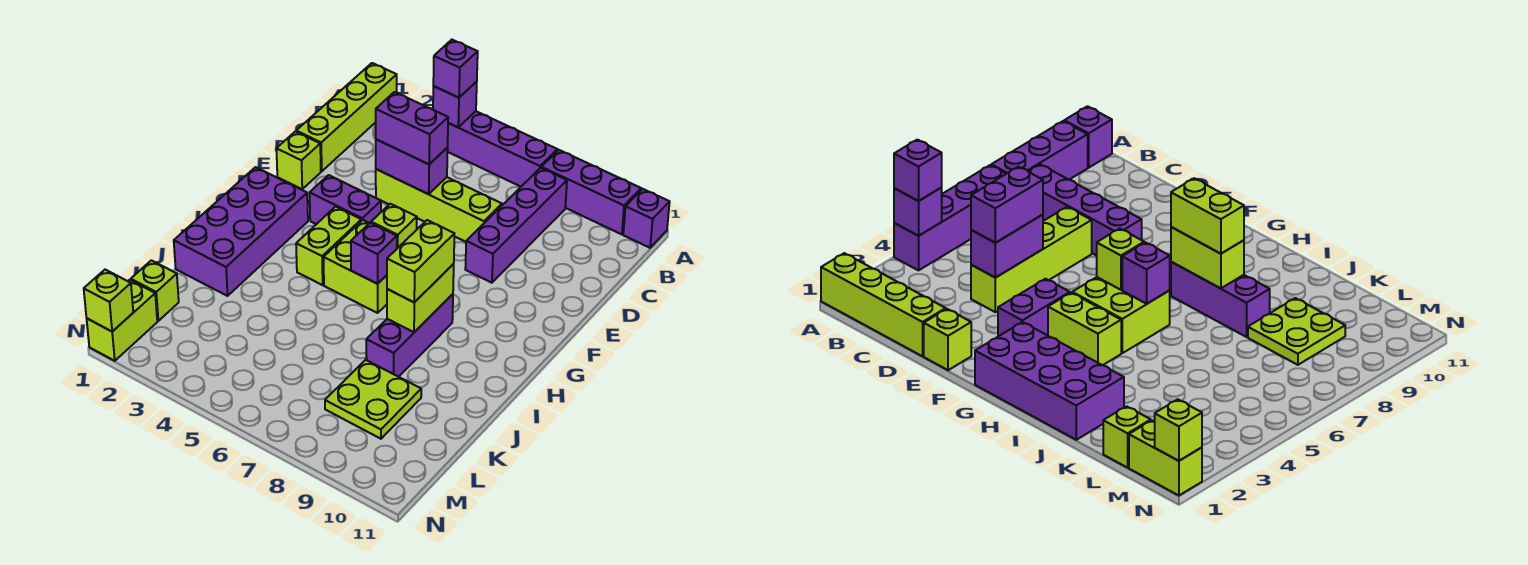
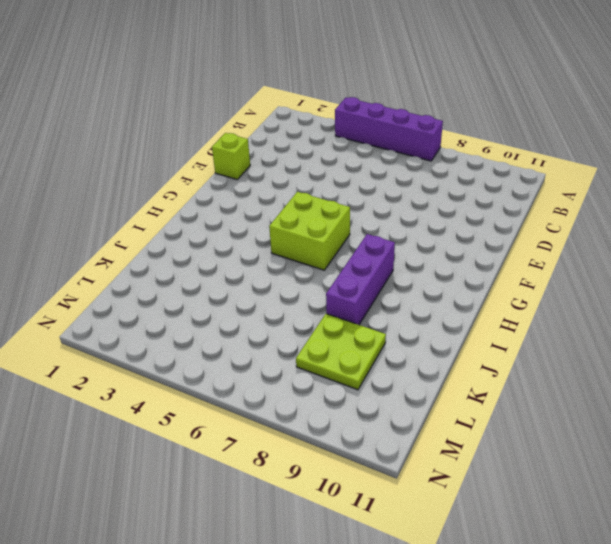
none -> lime brick A1:D1 level 1
none -> purple brick A8:A10 level 1
none -> purple brick A11 level 1

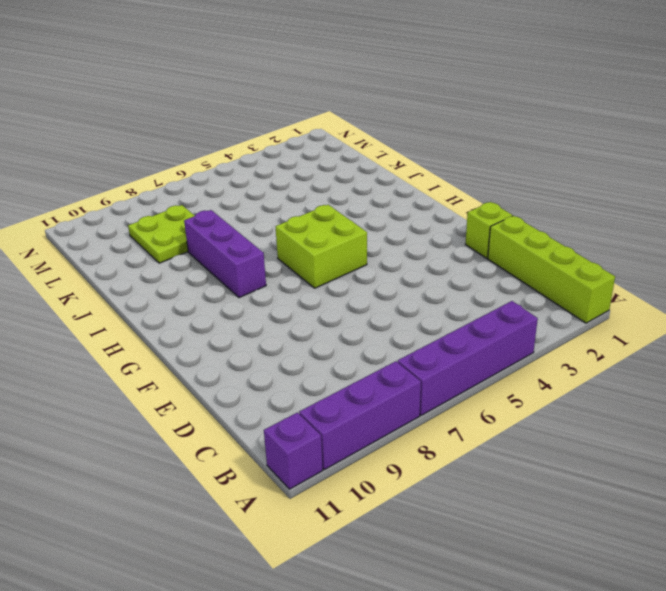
none -> purple brick B8:E8 level 1
none -> lime brick D4:D7 level 1
none -> purple brick F3:F4 level 1

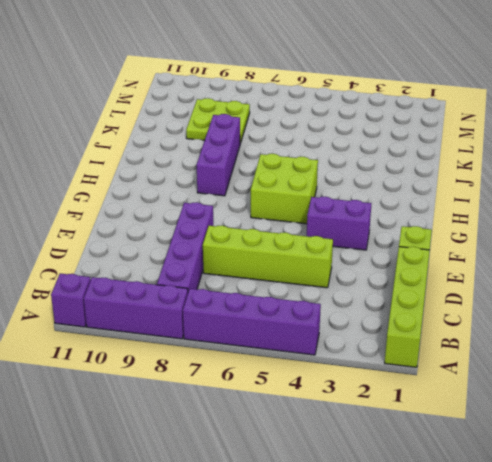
none -> purple brick G1:J2 level 1
none -> lime brick G4:H4 level 1
none -> lime brick L1 level 1

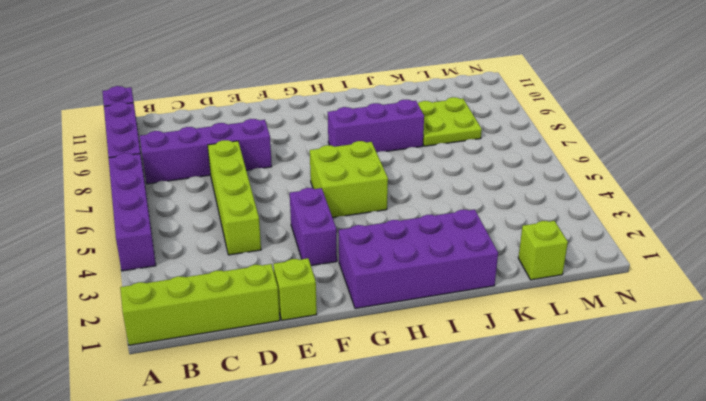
none -> lime brick G4:H4 level 1
none -> lime brick M1:N1 level 1
none -> purple brick A4 level 2

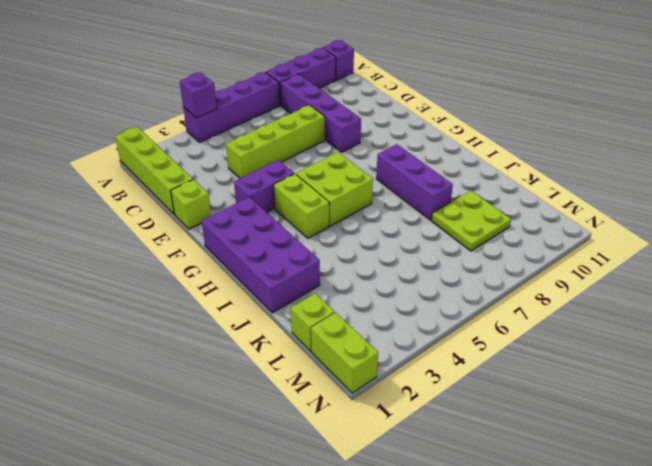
none -> purple brick D4:D5 level 2
none -> lime brick G6 level 2
none -> purple brick H6 level 2

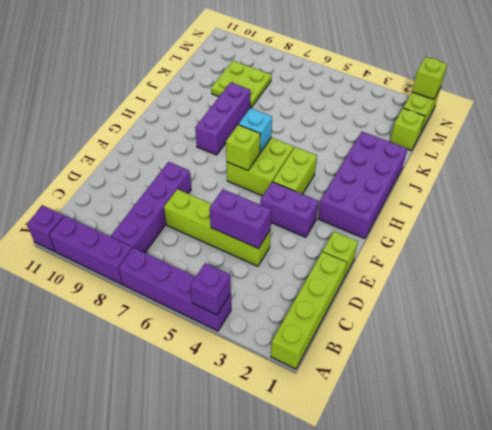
cyan brick H6 level 2 -> purple brick H6 level 2
none -> lime brick H8:I8 level 2
none -> purple brick A4 level 3
none -> purple brick D4:D5 level 3

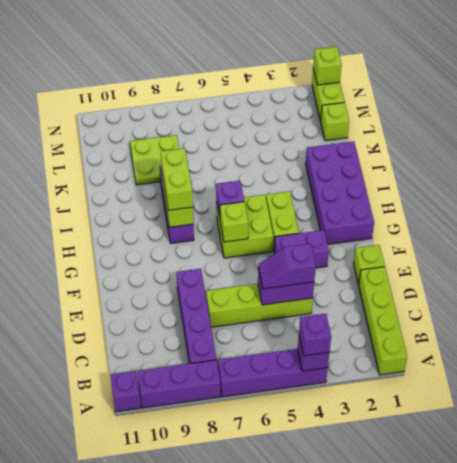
purple slope D4:D5 level 3 top 4 -> purple brick D4:D5 level 3

